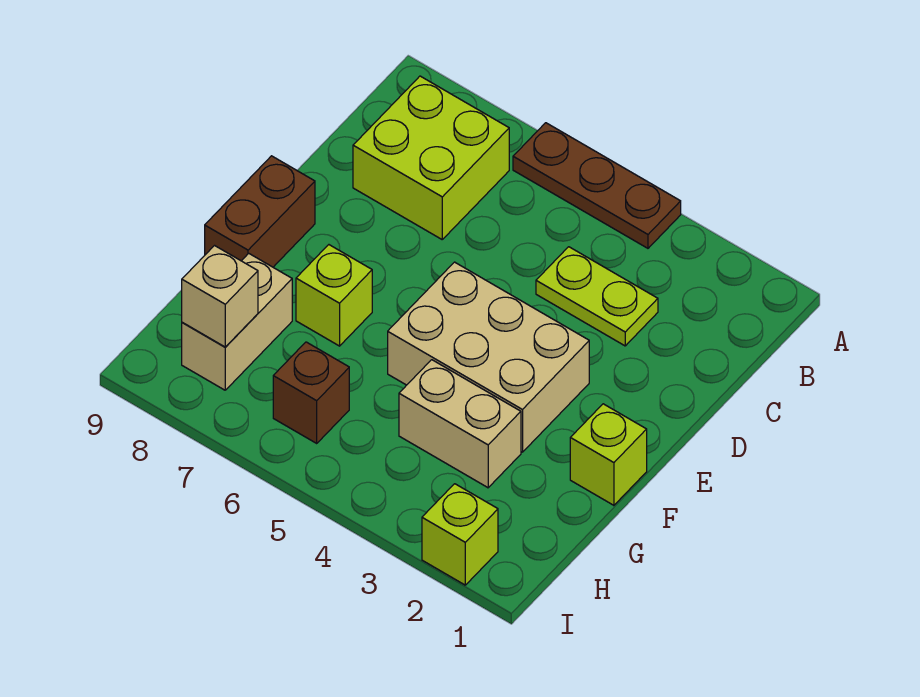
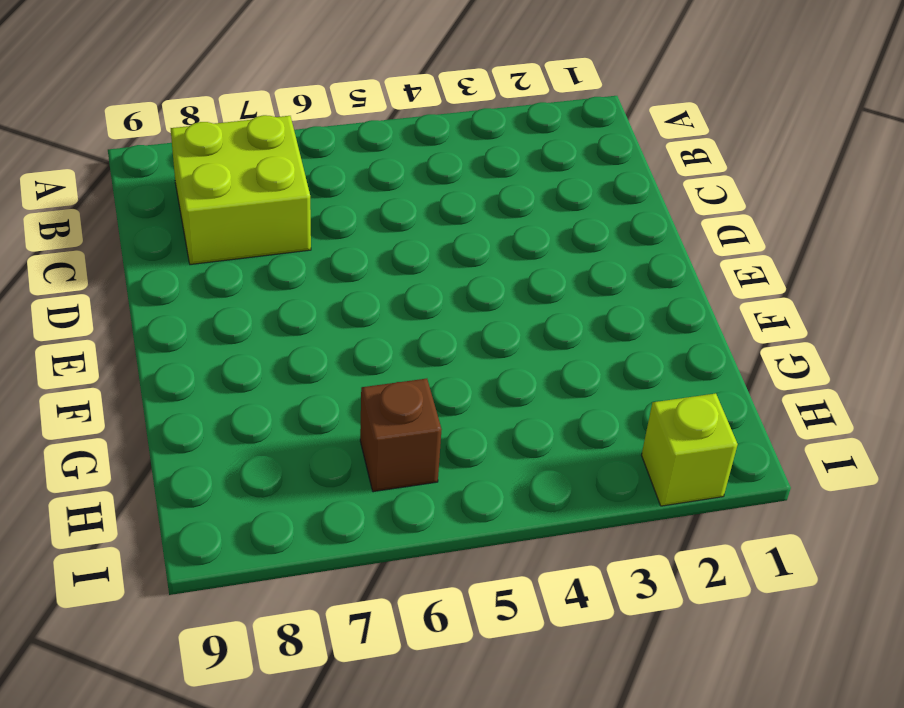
none -> brown plate A4:A6 level 1
none -> lime plate C3:C4 level 1
none -> tan brick E3:F5 level 1

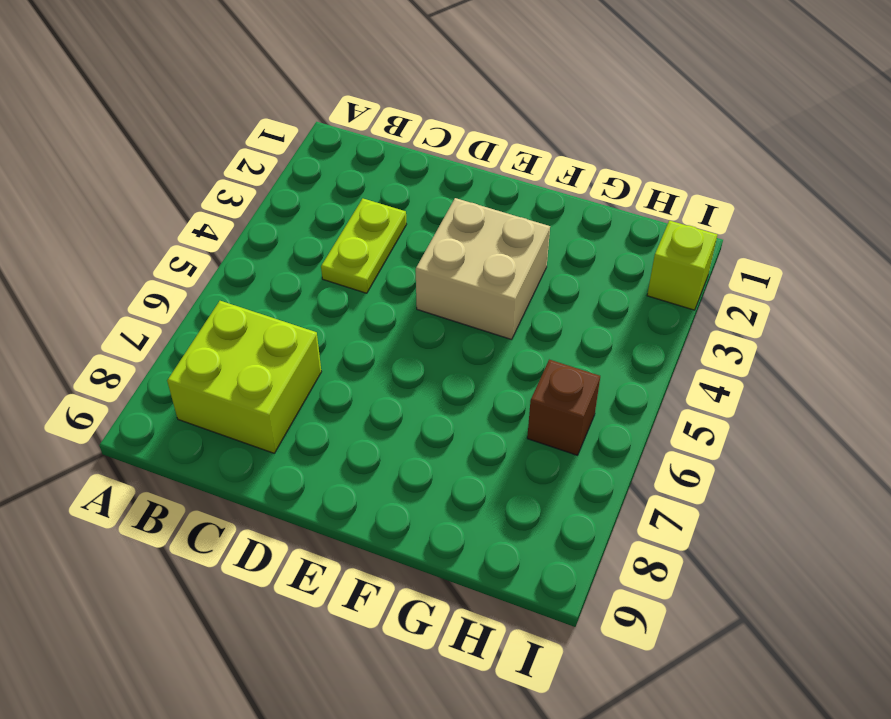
tan brick E3:F4 level 1 -> tan brick E3:F5 level 1
none -> brown plate A4:A6 level 1
none -> brown brick E9:F9 level 1
none -> lime brick F1 level 1

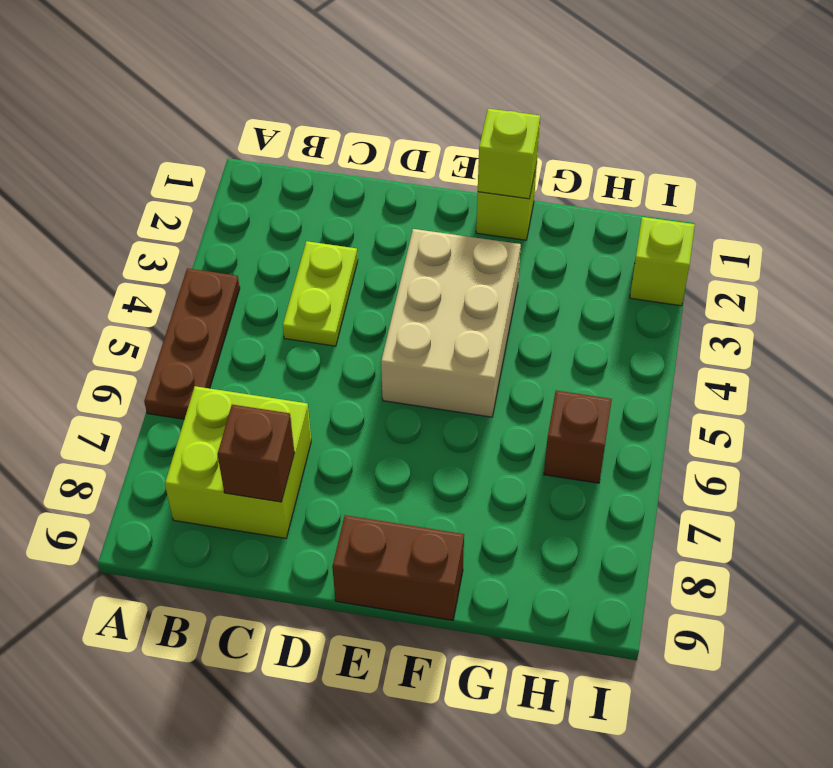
brown brick C8 level 2 -> none
lime brick F1 level 2 -> lime brick F7 level 1
none -> tan brick G3:G4 level 1
none -> tan brick G8:H8 level 1
none -> tan brick H8 level 2

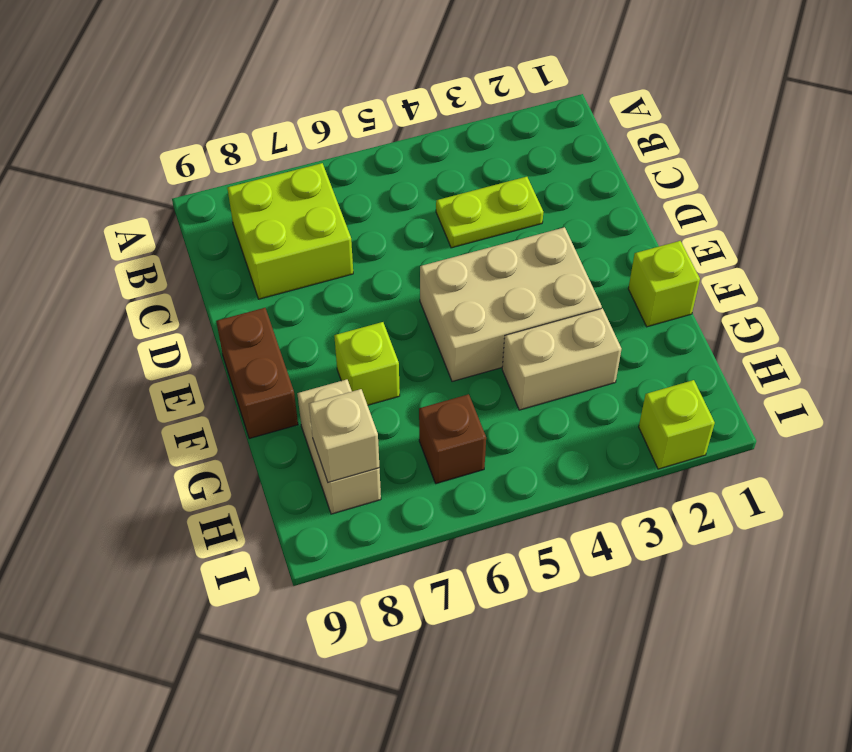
none -> brown plate A4:A6 level 1

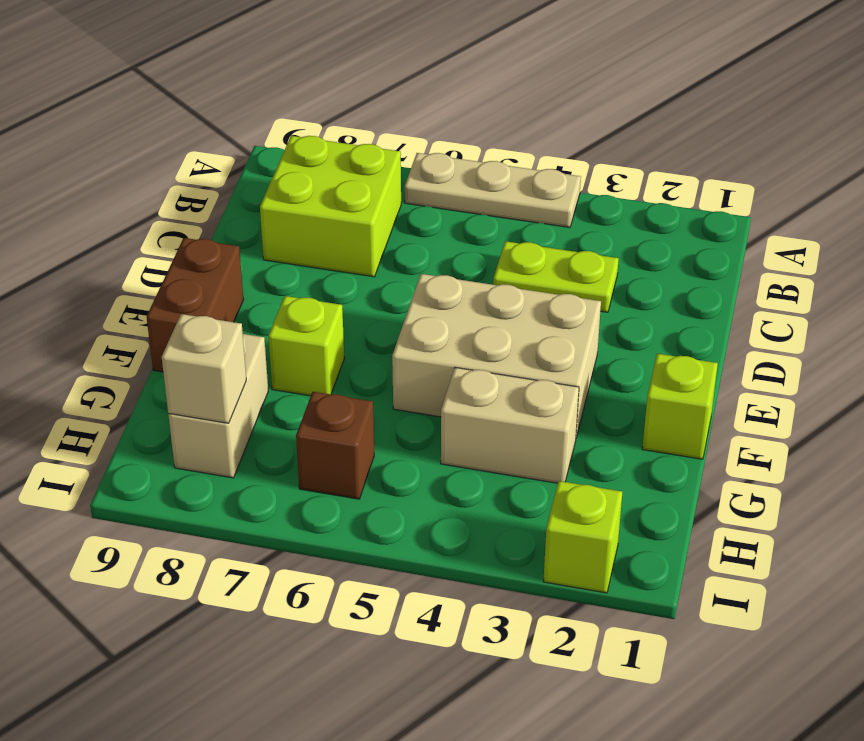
tan plate A4:A6 level 1 -> brown plate A4:A6 level 1

